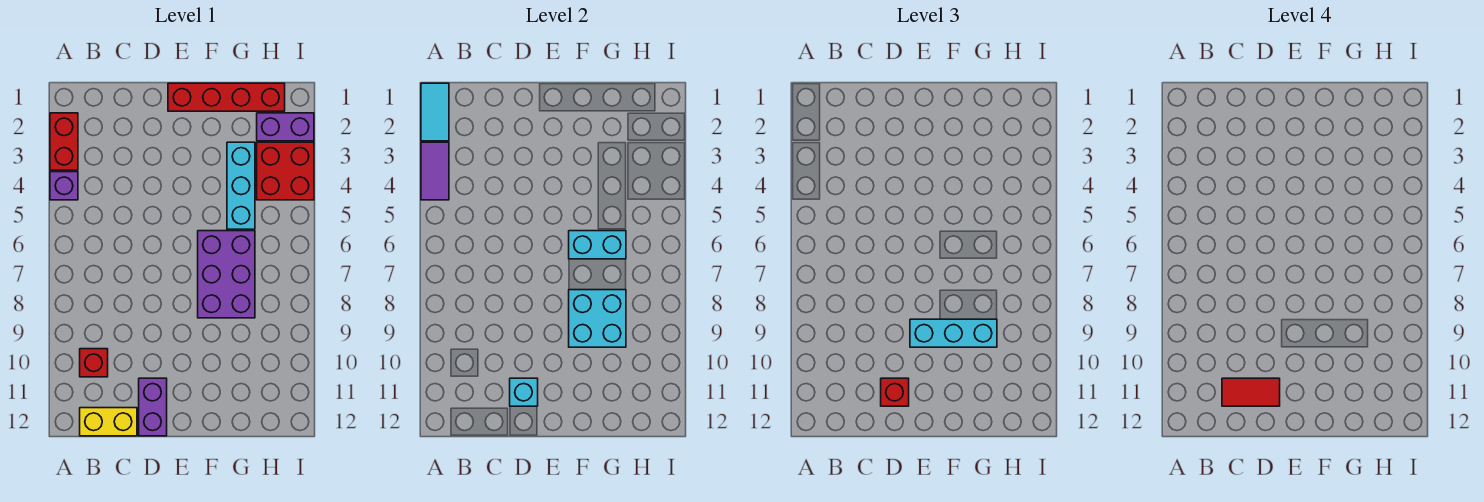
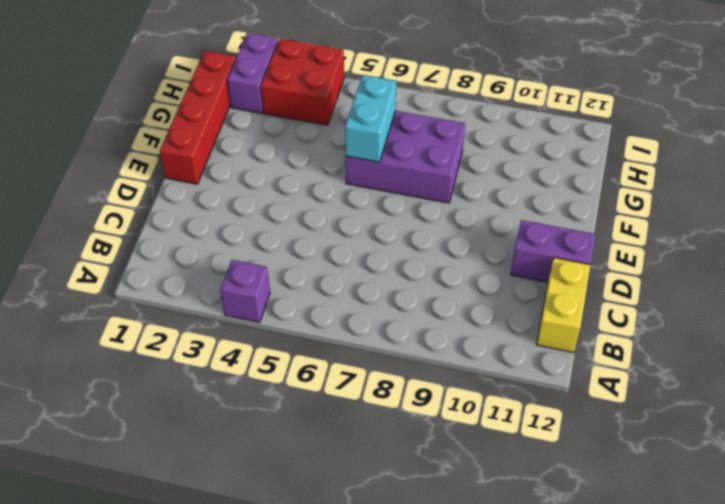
none -> red brick A2:A3 level 1
none -> red brick B10 level 1
none -> cyan brick G3:G5 level 1

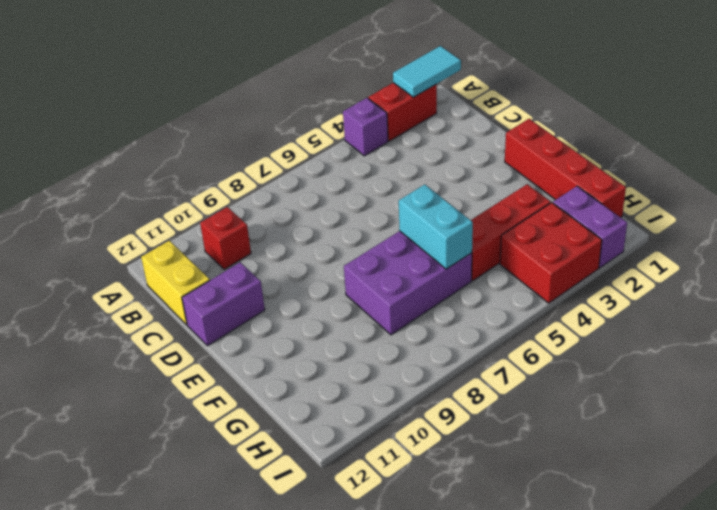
red brick G3:G5 level 1 -> cyan brick G3:G5 level 1
none -> purple tile A3:A4 level 2
none -> cyan brick D11 level 2
none -> cyan brick F8:G9 level 2

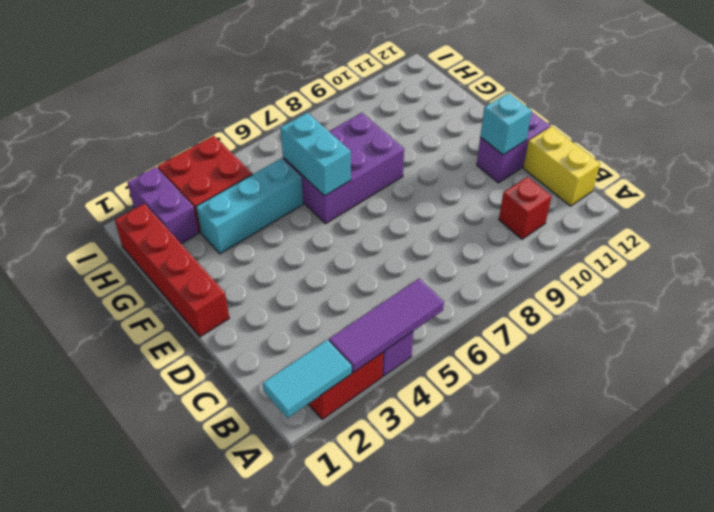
purple tile A3:A5 level 2 -> purple tile A3:A4 level 2
none -> cyan brick F8:G9 level 2
none -> red brick D11 level 3
none -> cyan brick E9:G9 level 3

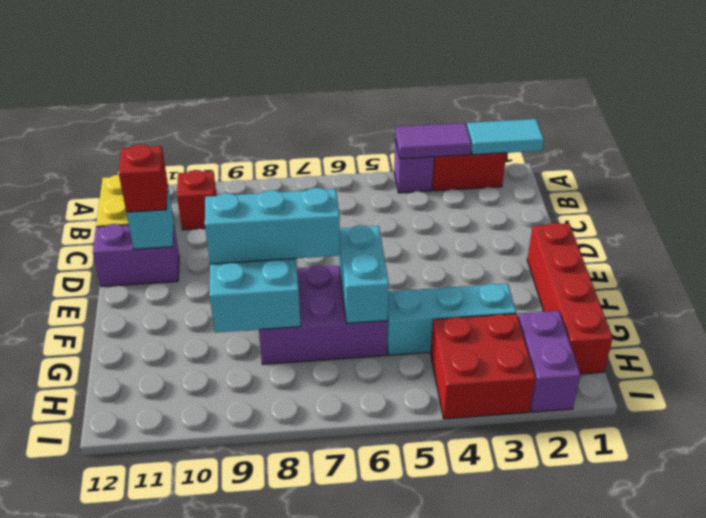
cyan brick F7:F9 level 3 -> cyan brick E9:G9 level 3
none -> red tile C11:D11 level 4

